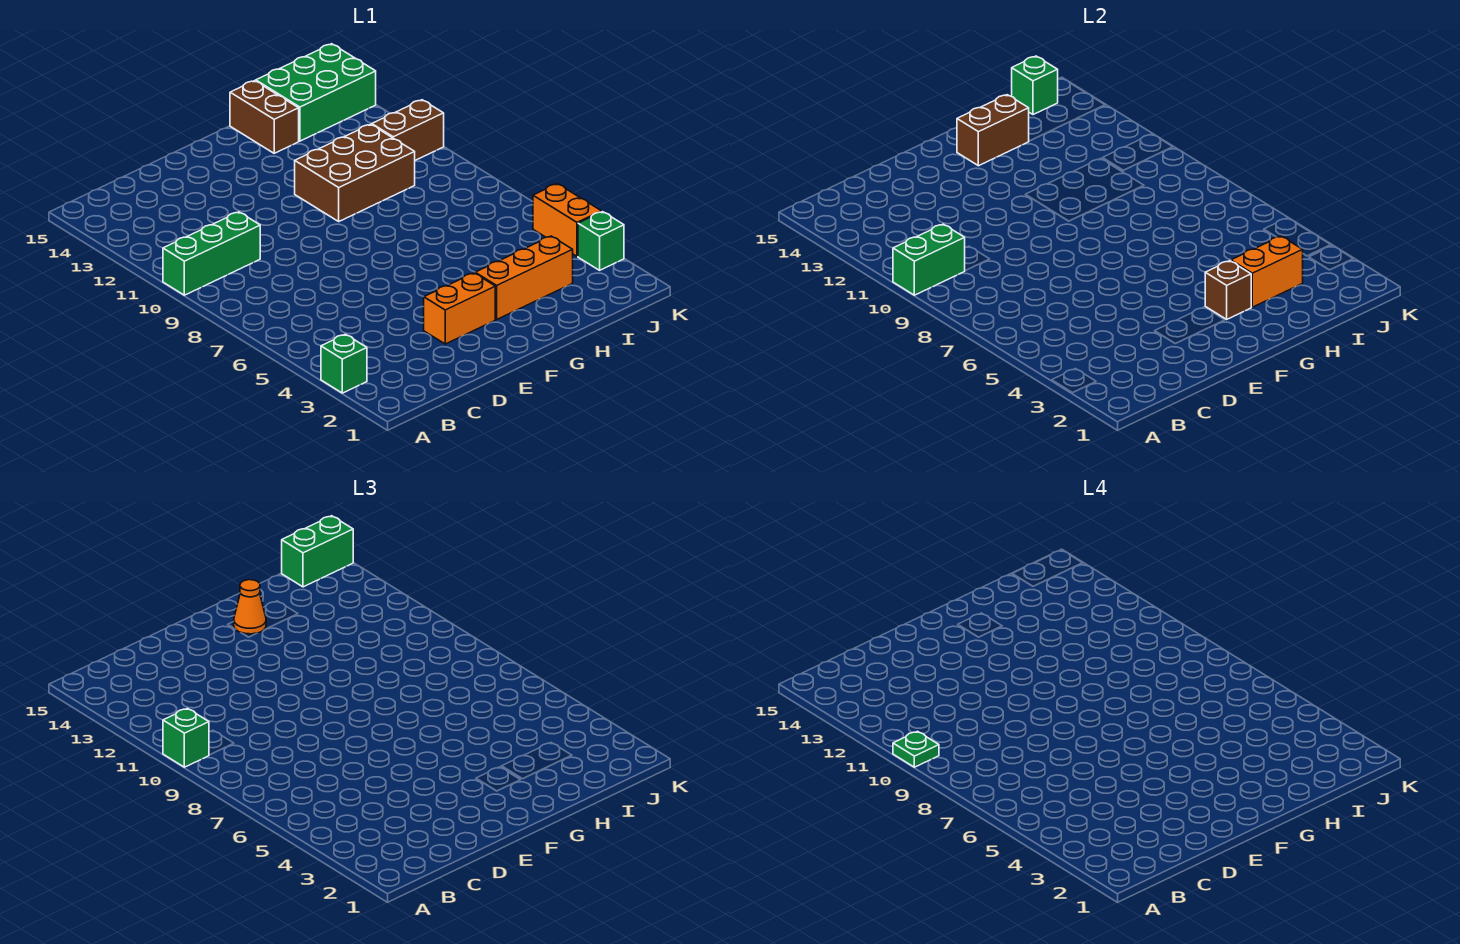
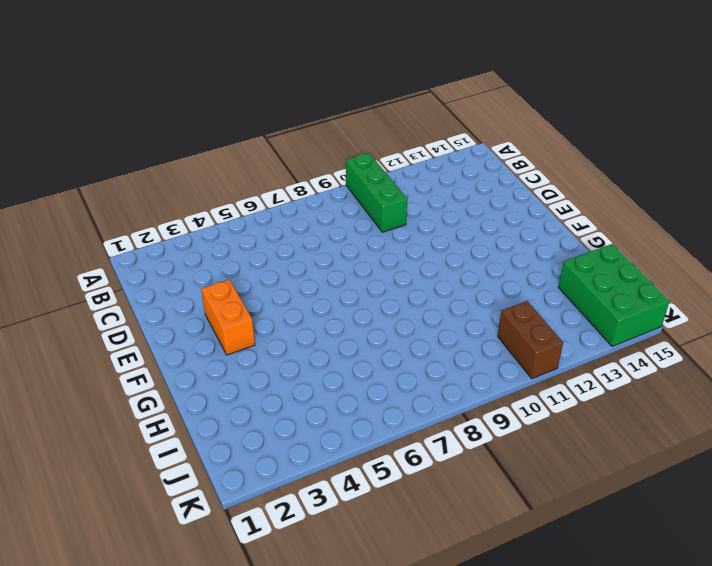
none -> green brick A3 level 1
none -> orange brick G3:I3 level 1
none -> brown brick G10:I11 level 1

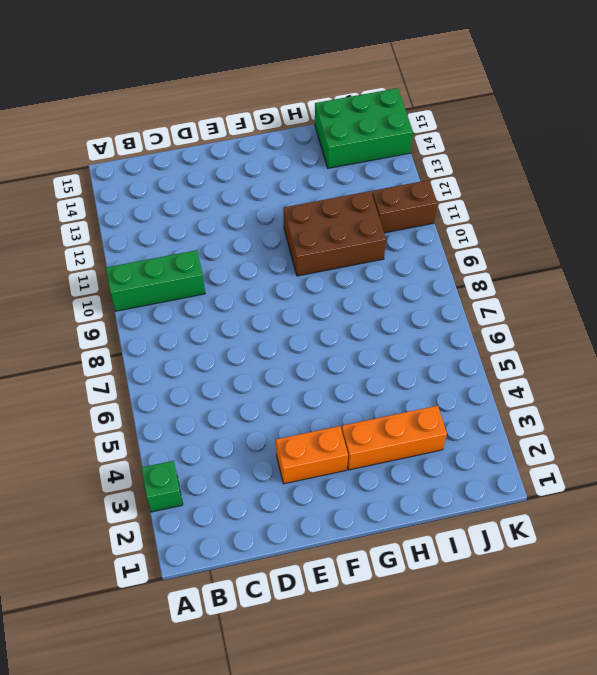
none -> brown brick H14:H15 level 1
none -> green brick K3 level 1
none -> orange brick K4:K5 level 1

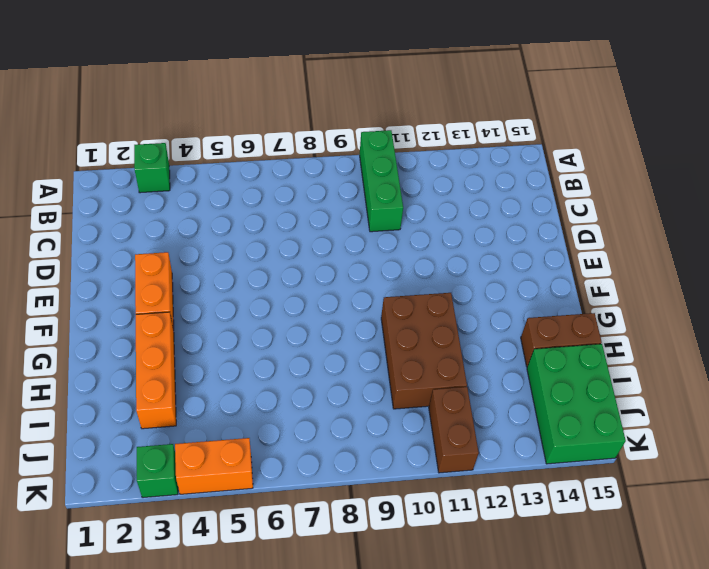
none -> green brick A10:B10 level 2
none -> brown brick G3 level 2
none -> brown brick G14:H14 level 2

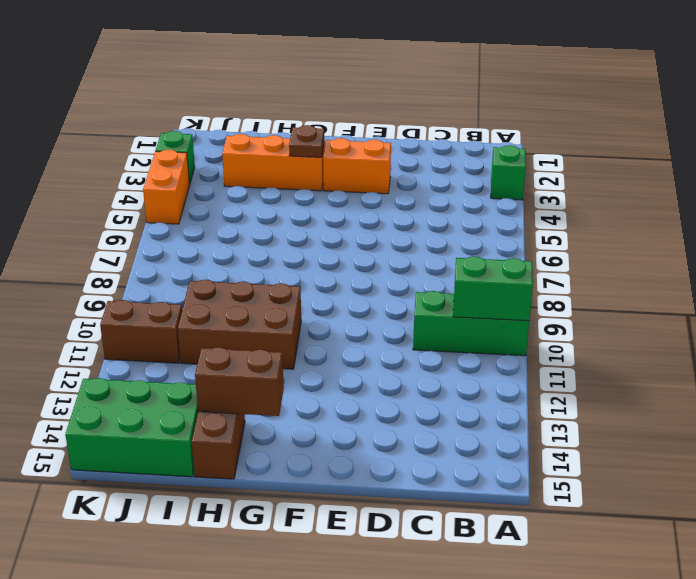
brown plate G3 level 2 -> brown brick G3 level 2
none -> orange brick H3:I3 level 2
none -> green brick J15 level 2
none -> green brick A10 level 3

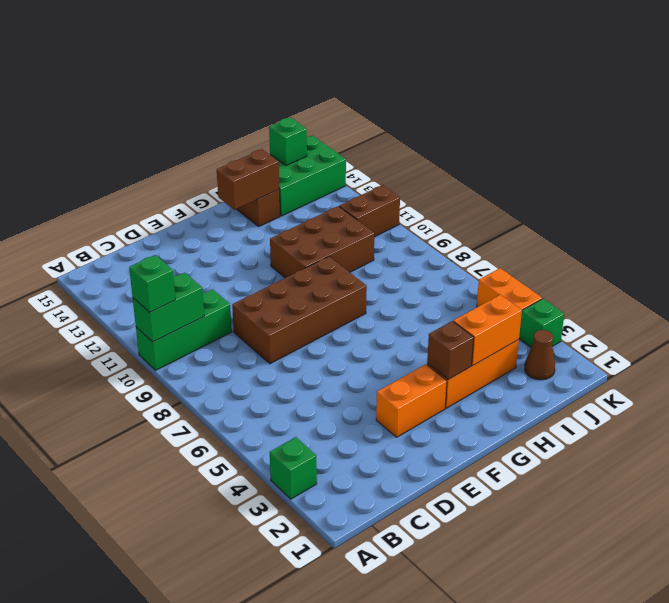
brown brick D8:G9 level 1 -> none
brown cone J2 level 1 -> none
none -> orange cone G14 level 3
none -> green brick J15:K15 level 3
none -> green plate A10 level 4

